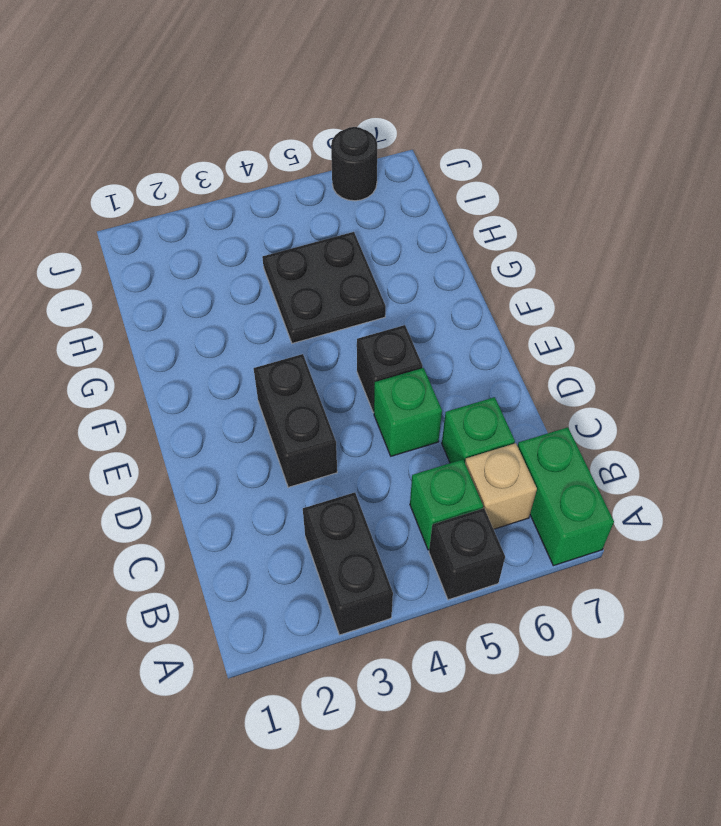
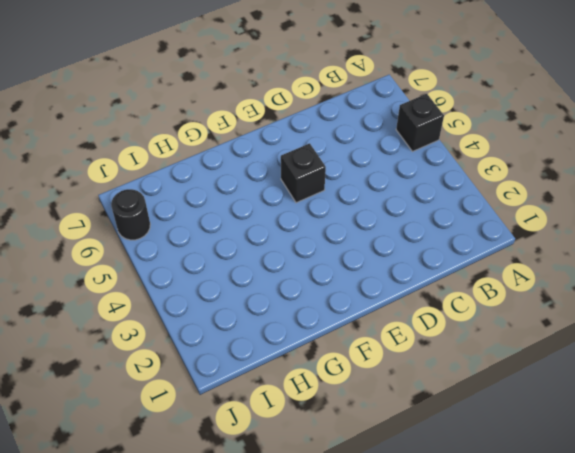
none -> black brick A3:B3 level 1
none -> green brick A7:B7 level 1

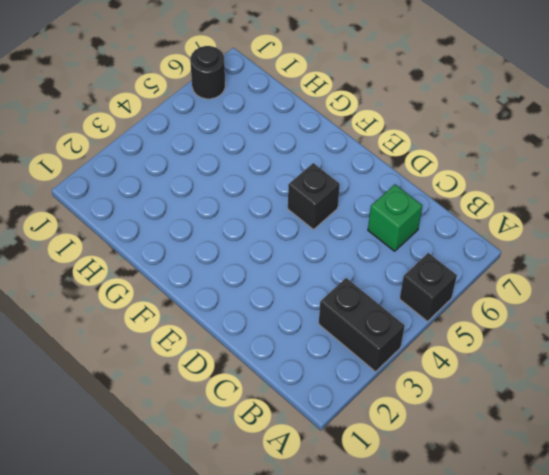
none -> green brick A7:B7 level 1
none -> green brick B5 level 1

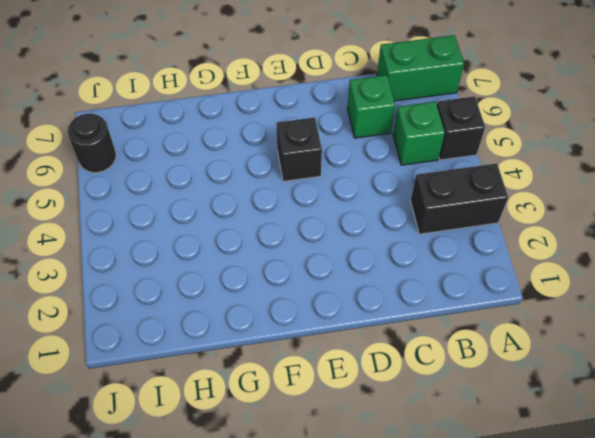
none -> tan brick B6 level 1
none -> black brick D3:E3 level 1

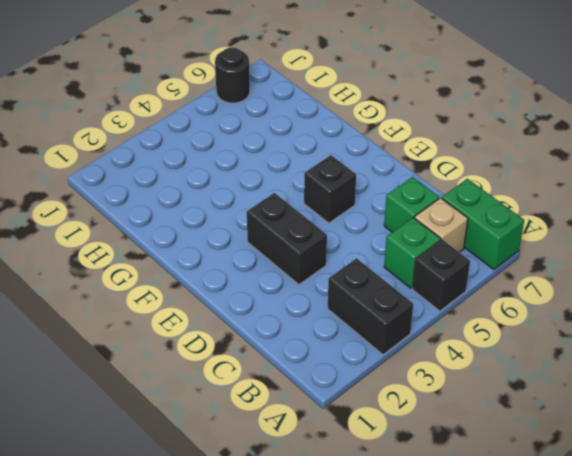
none -> green brick D5 level 1
none -> black plate G4:H5 level 1

